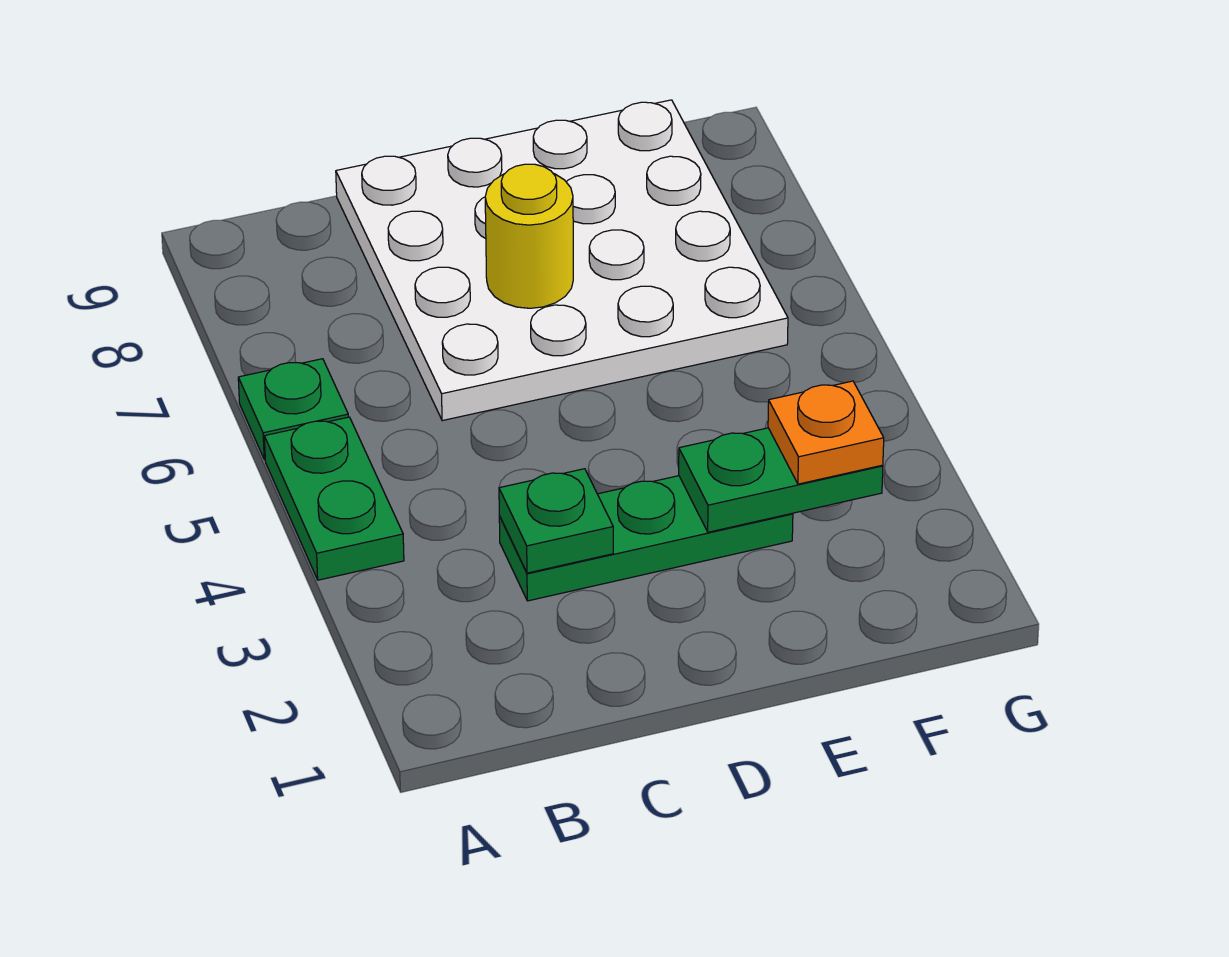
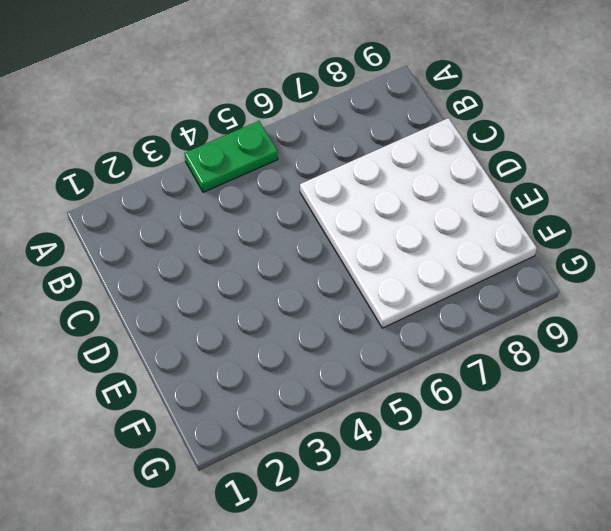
none -> green plate A6 level 1
none -> green plate C3:E3 level 1

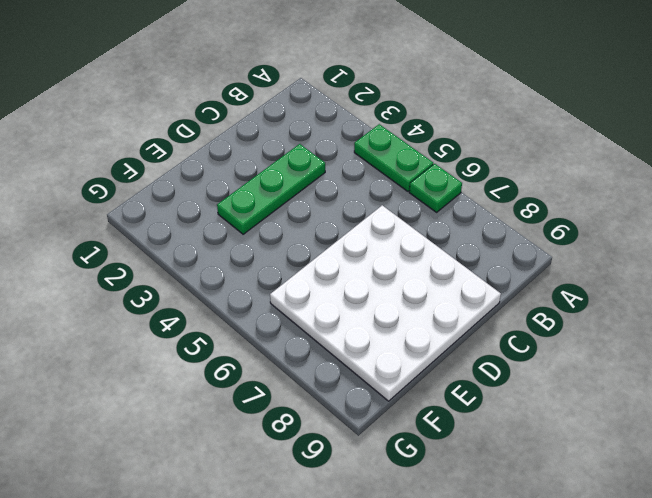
none -> green plate C3 level 2
none -> yellow round brick D7 level 2

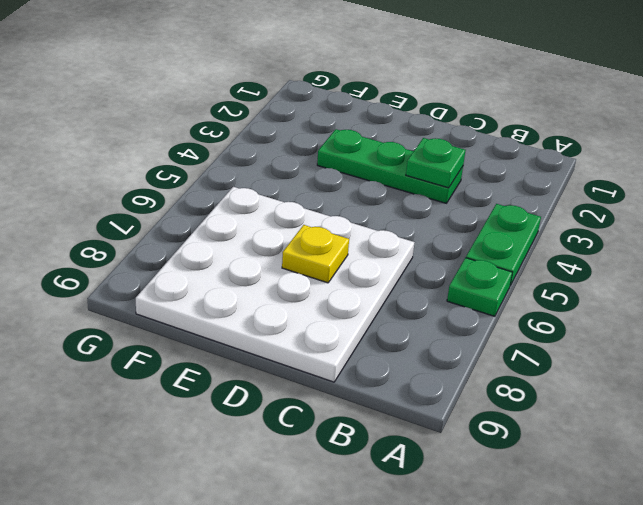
yellow plate D7 level 2 -> yellow round brick D7 level 2
none -> green plate E3:F3 level 2
none -> orange plate F3 level 3

